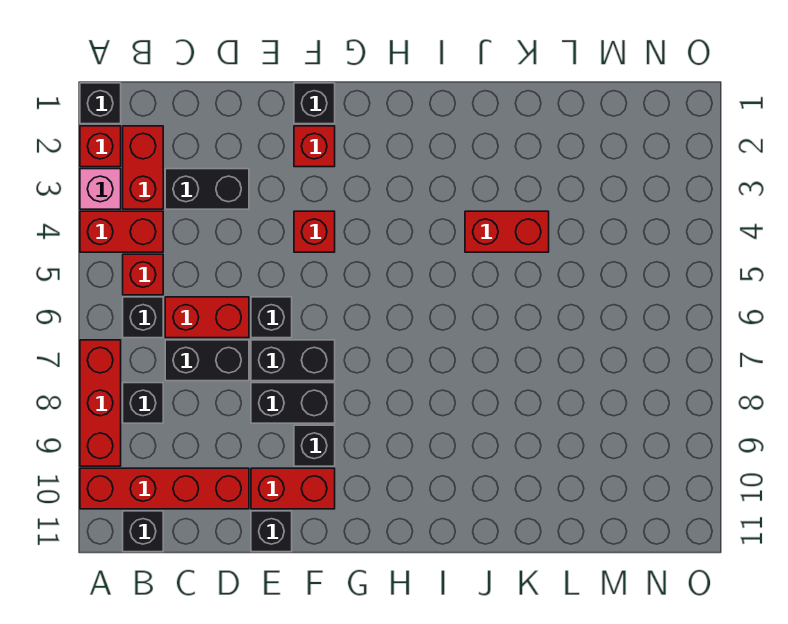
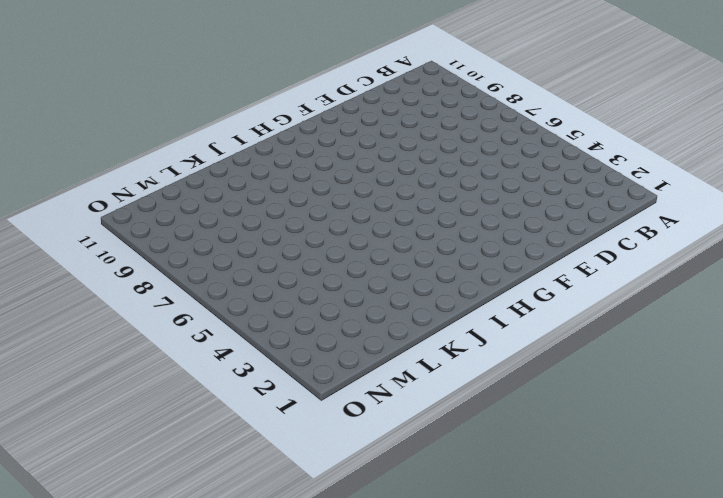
none -> black brick A1 level 1
none -> red brick A2 level 1
none -> pink brick A3 level 1

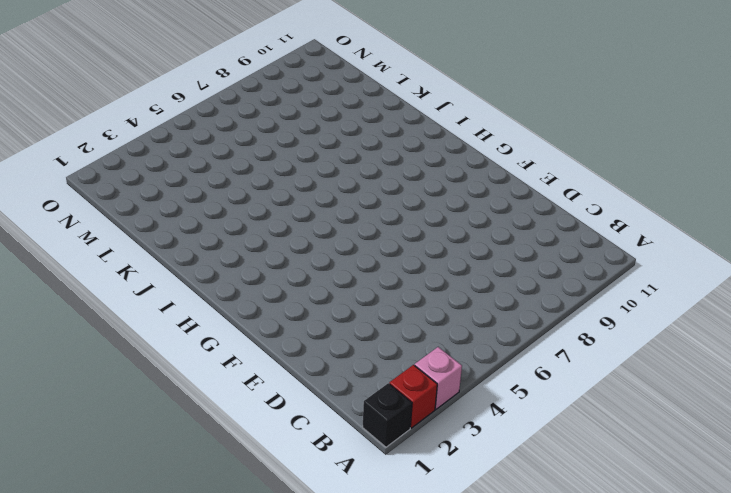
none -> red brick A4:B4 level 1
none -> red brick A7:A9 level 1
none -> red brick A10:D10 level 1

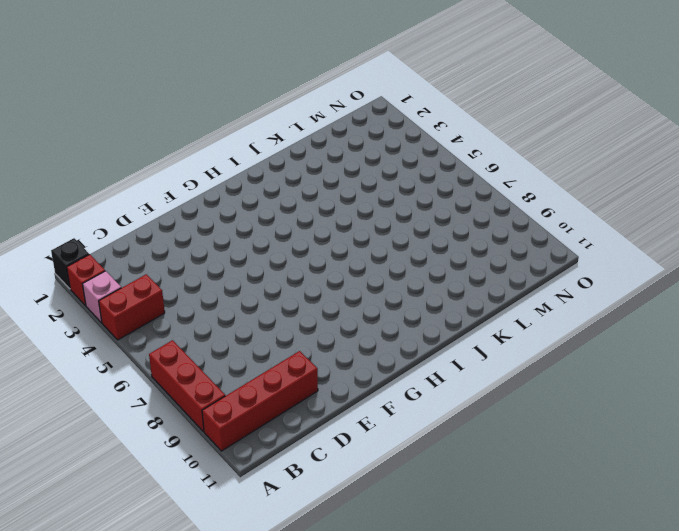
none -> red brick B2:B3 level 1
none -> red brick B5 level 1
none -> black brick B6 level 1

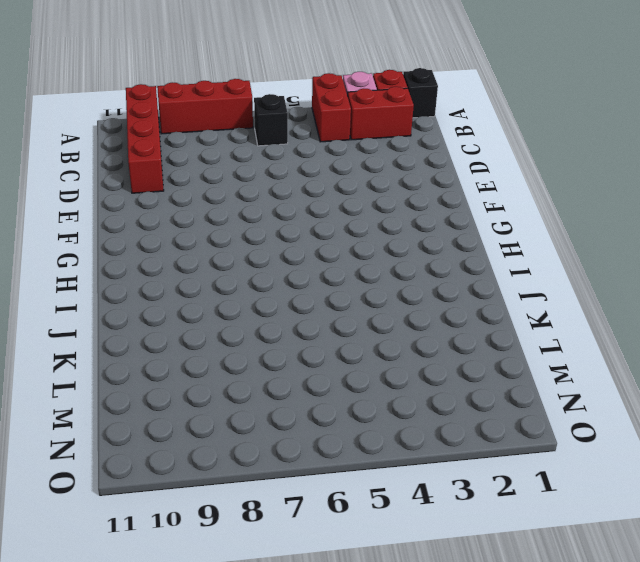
none -> red brick B5 level 1
none -> black brick B8 level 1
none -> black brick B11 level 1

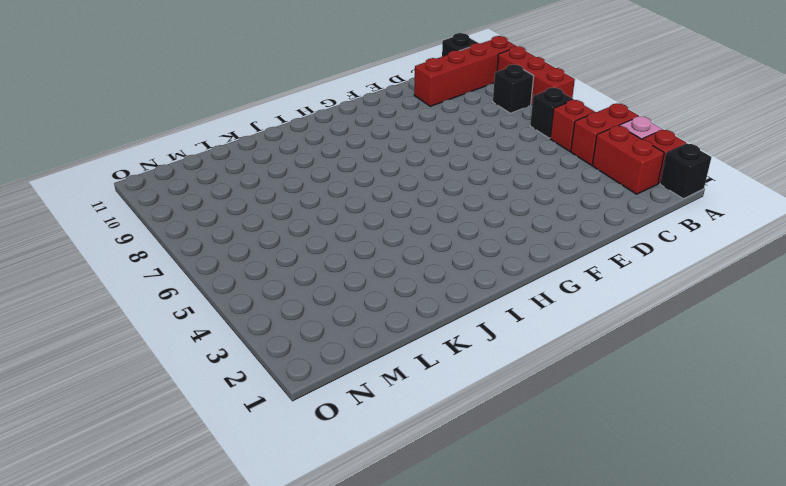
none -> black brick C3:D3 level 1
none -> red brick C6:D6 level 1
none -> black brick C7:D7 level 1

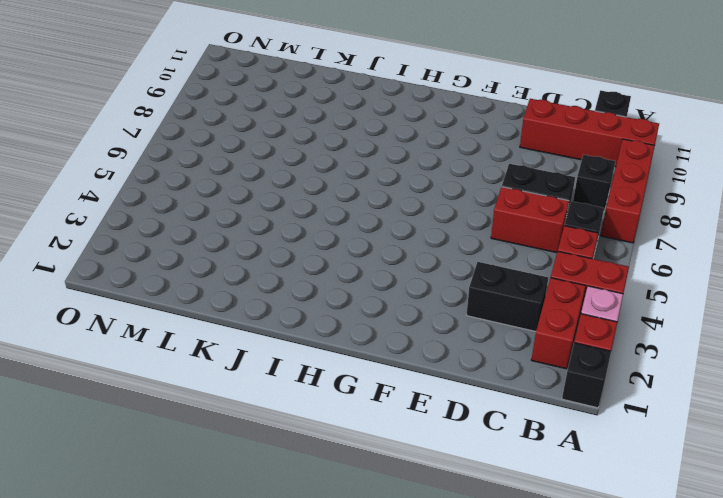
none -> black brick E6 level 1
none -> black brick E7:F7 level 1
none -> black brick E8:F8 level 1

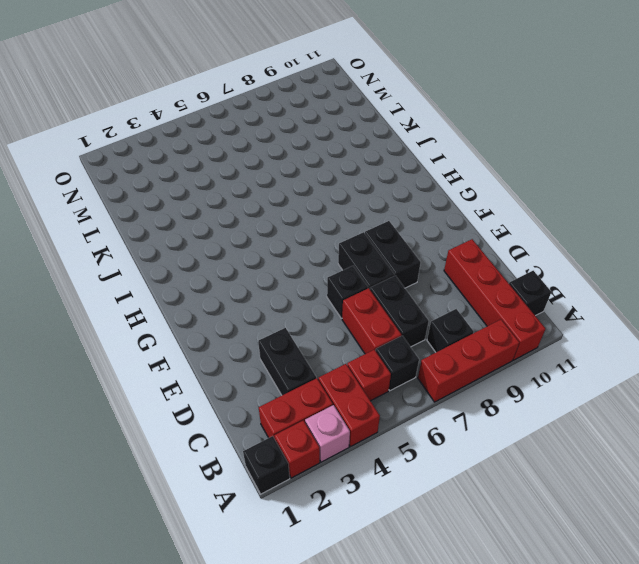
none -> red brick E10:F10 level 1
none -> black brick E11 level 1
none -> black brick F1 level 1

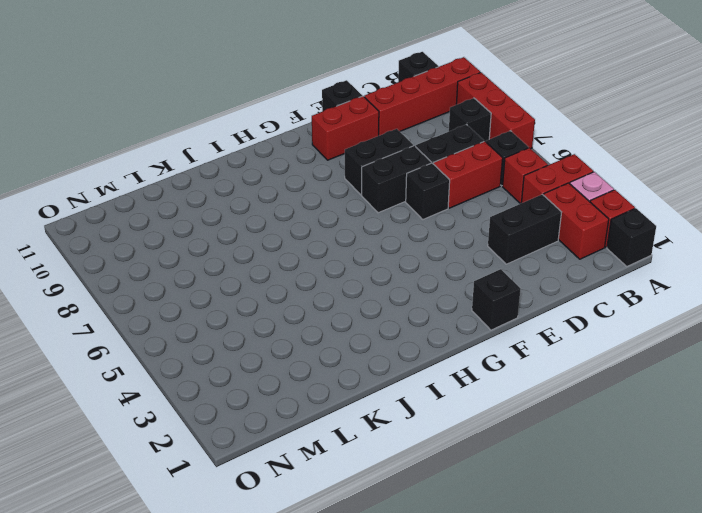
none -> red brick F2 level 1
none -> red brick F4 level 1
none -> black brick F9 level 1

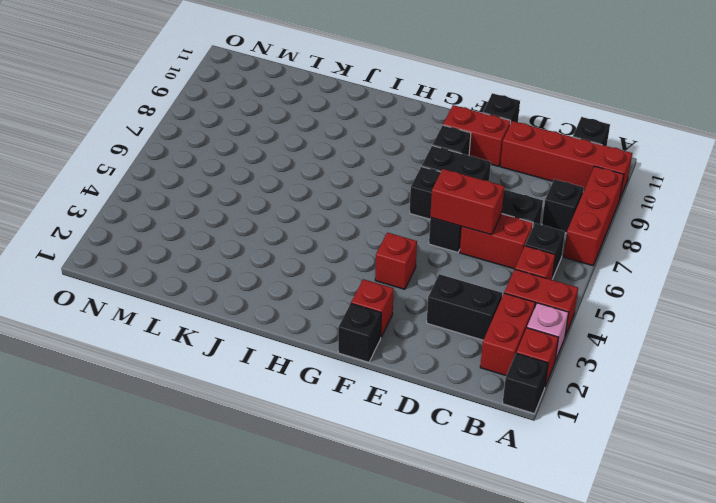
red brick D6:E6 level 2 -> red brick J4:K4 level 1

